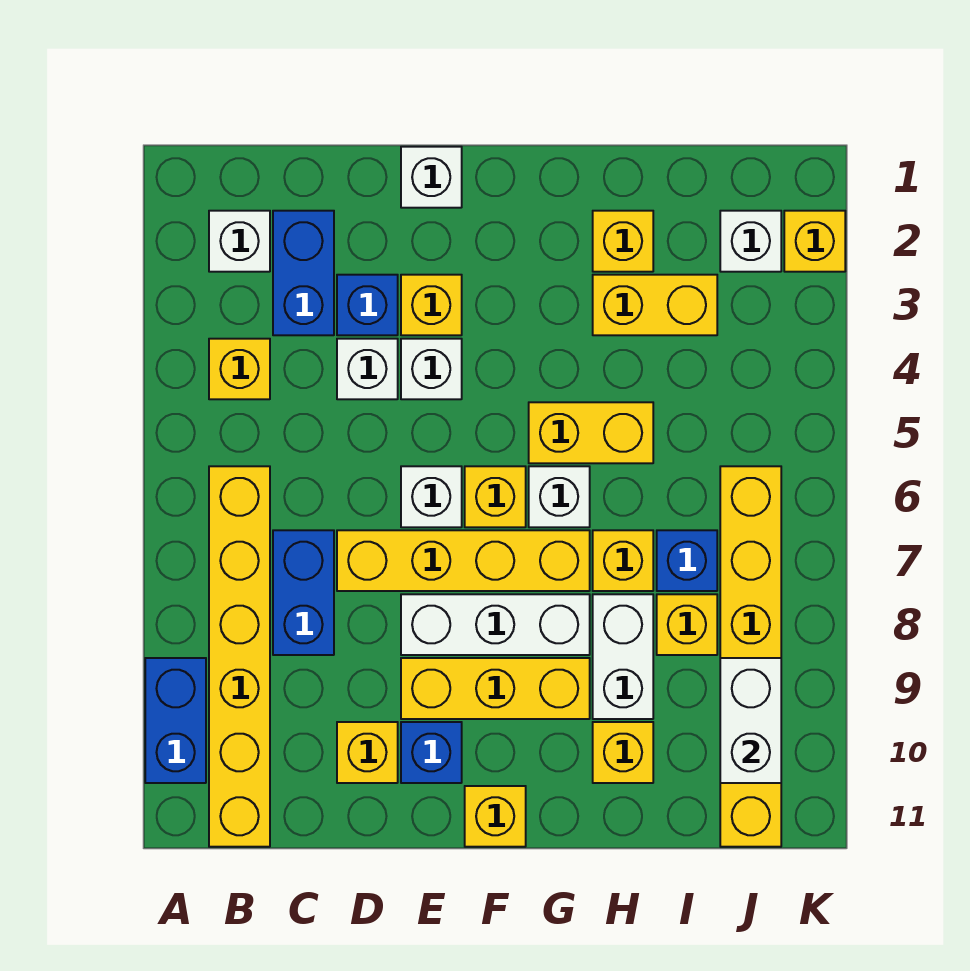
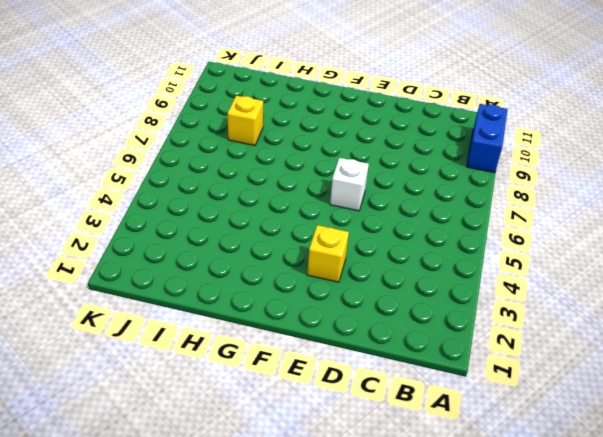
none -> white brick B2 level 1
none -> yellow brick B4 level 1
none -> yellow brick B6:B11 level 1
none -> blue brick C2:C3 level 1

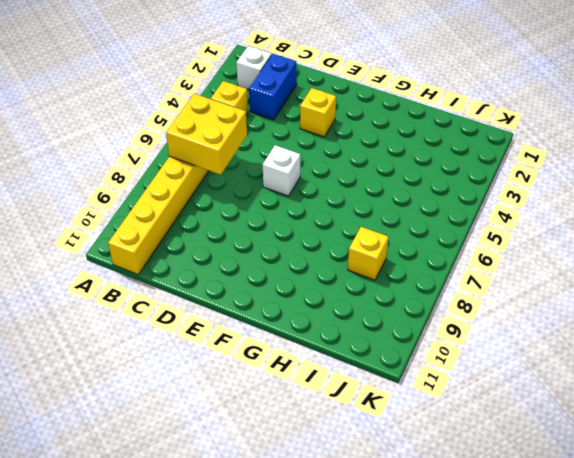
yellow brick B6:C7 level 2 -> none
none -> blue brick A9:A10 level 1
none -> blue brick C7:C8 level 1
none -> blue brick D3 level 1
none -> white brick D4 level 1

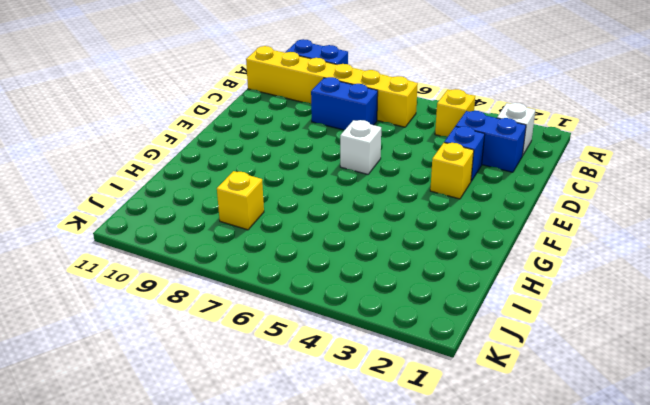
none -> white brick D4 level 1
none -> yellow brick D7:G7 level 1
none -> yellow brick D10 level 1
none -> white brick E1 level 1

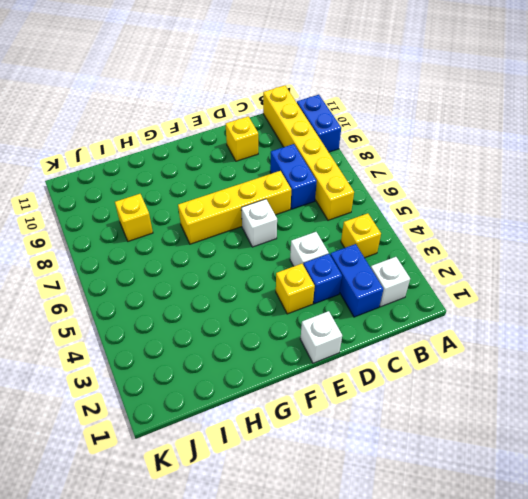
none -> white brick E4 level 1
none -> white brick E8:G8 level 1
none -> yellow brick E9:G9 level 1
none -> blue brick E10 level 1

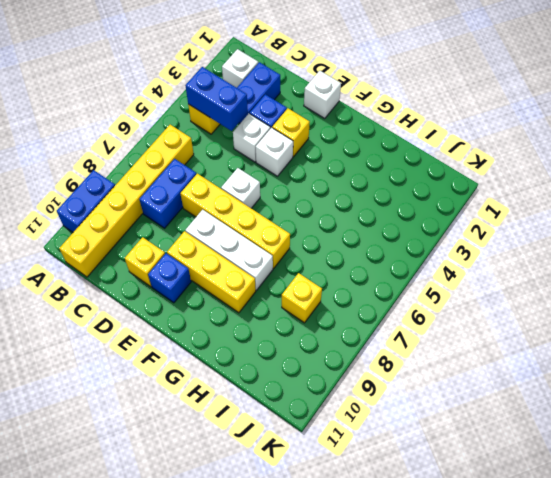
blue brick B4:C4 level 2 -> none
none -> yellow brick F6 level 1
none -> yellow brick F11 level 1
none -> yellow brick G5:H5 level 1
none -> white brick G6 level 1

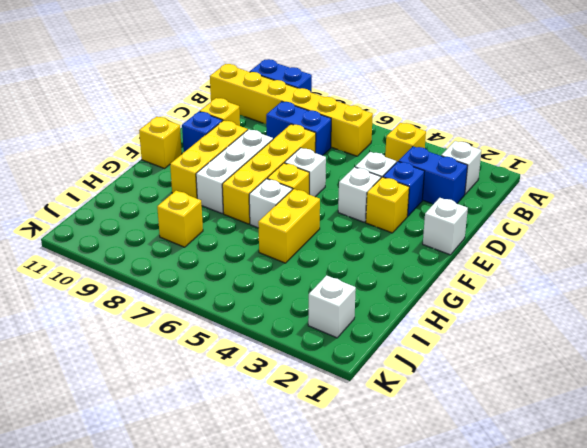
none -> yellow brick H2 level 1
none -> yellow brick H3:I3 level 1
none -> yellow brick H7 level 1
none -> white brick H8:H9 level 1

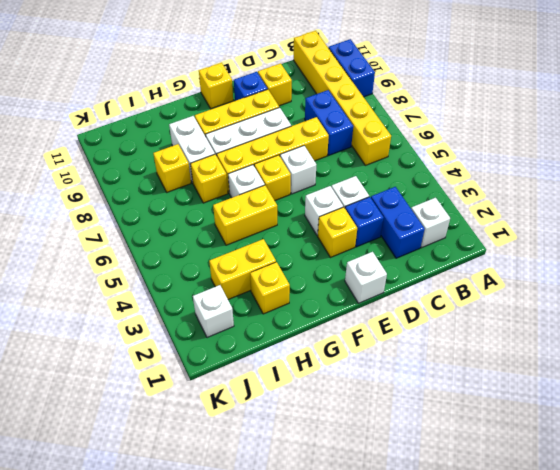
none -> yellow brick B4 level 1
none -> yellow brick H10 level 1
none -> blue brick I7 level 1
none -> yellow brick J6:J11 level 1

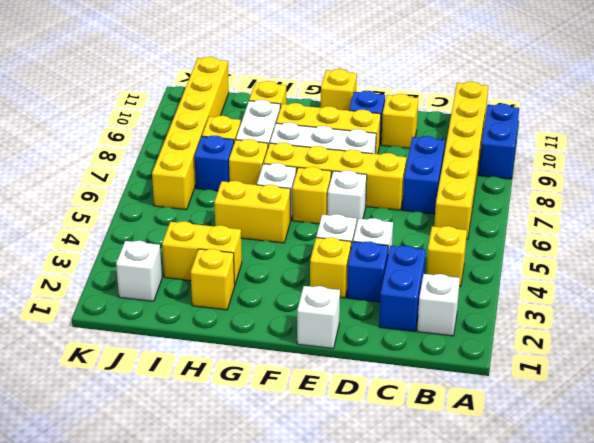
none -> yellow brick K2 level 1
none -> white brick J9:J10 level 2

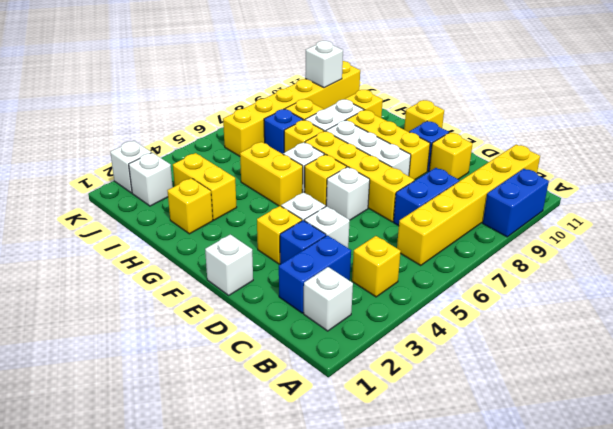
white brick J10 level 2 -> white brick J9:J10 level 2
white brick K2 level 1 -> yellow brick K2 level 1

